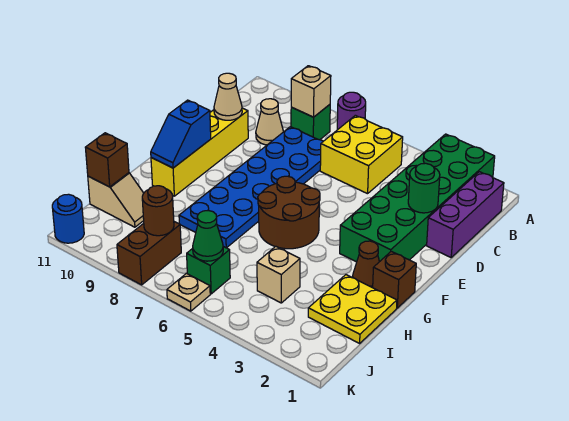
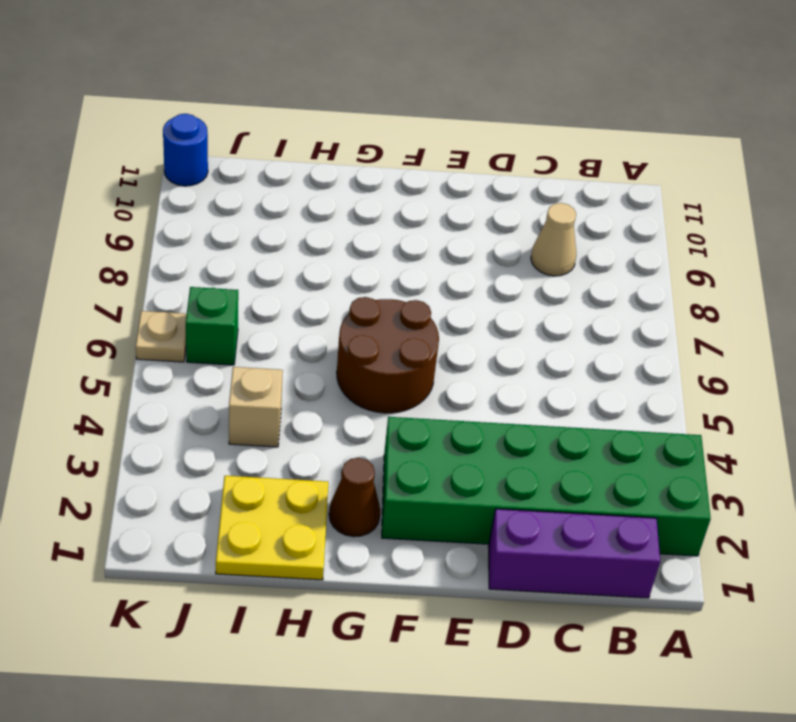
none -> purple round brick A7 level 1
none -> yellow brick B5:C6 level 1
none -> green brick B8 level 1

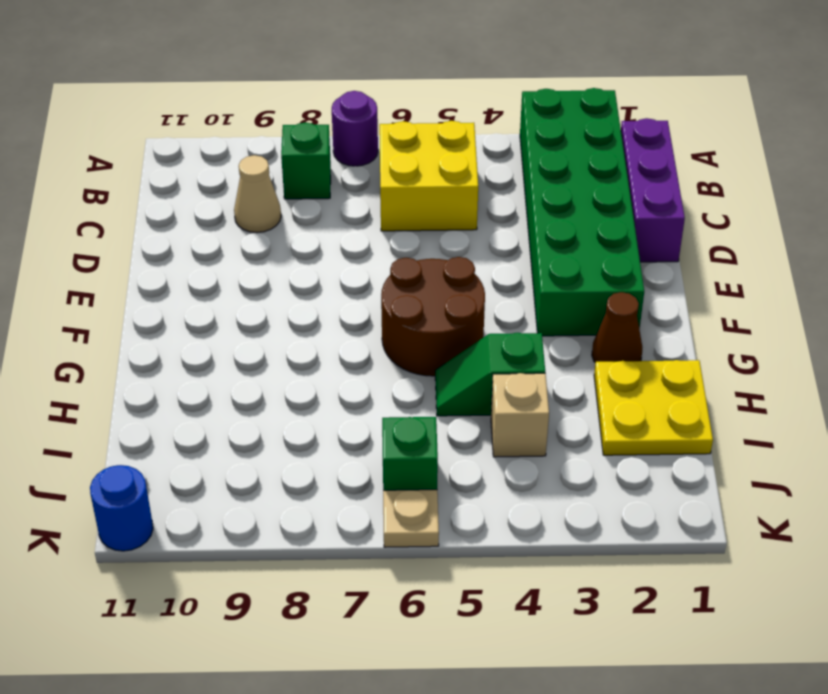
green slope H4:H5 level 1 top 4 -> none
none -> blue plate C7:H8 level 1
none -> yellow brick D10:G10 level 1
none -> brown brick G1 level 1

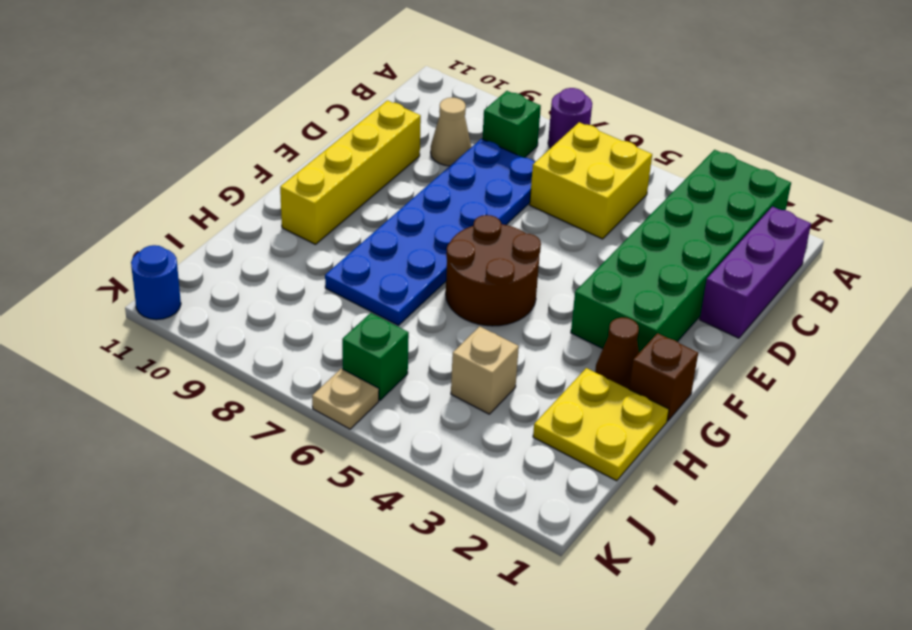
none -> tan slope I10:I11 level 1 top 11
none -> brown brick J8:K8 level 1
none -> tan brick B8 level 2

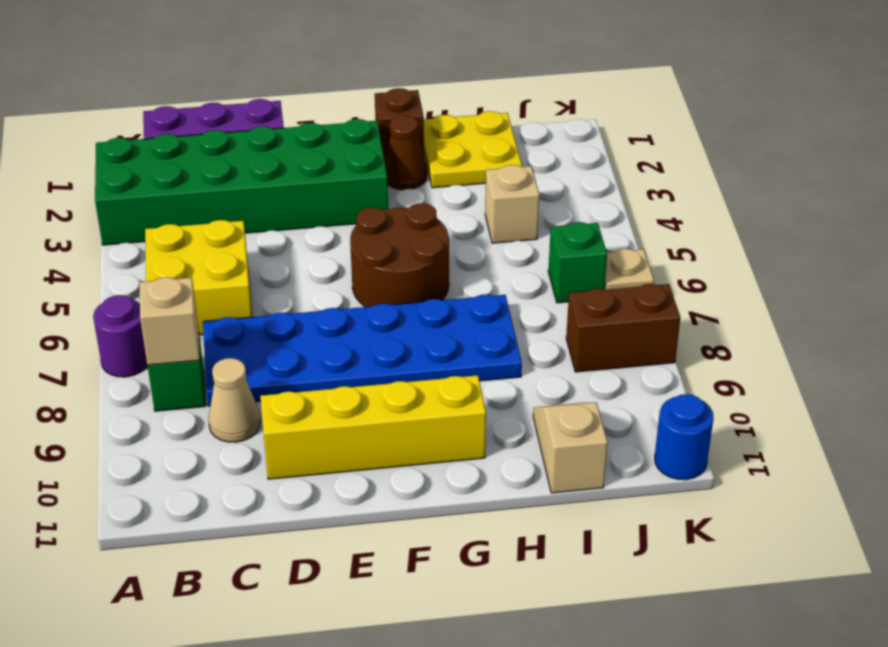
none -> green round brick D2 level 2
none -> tan cone D10 level 2
none -> blue slope F10:G10 level 2 top F

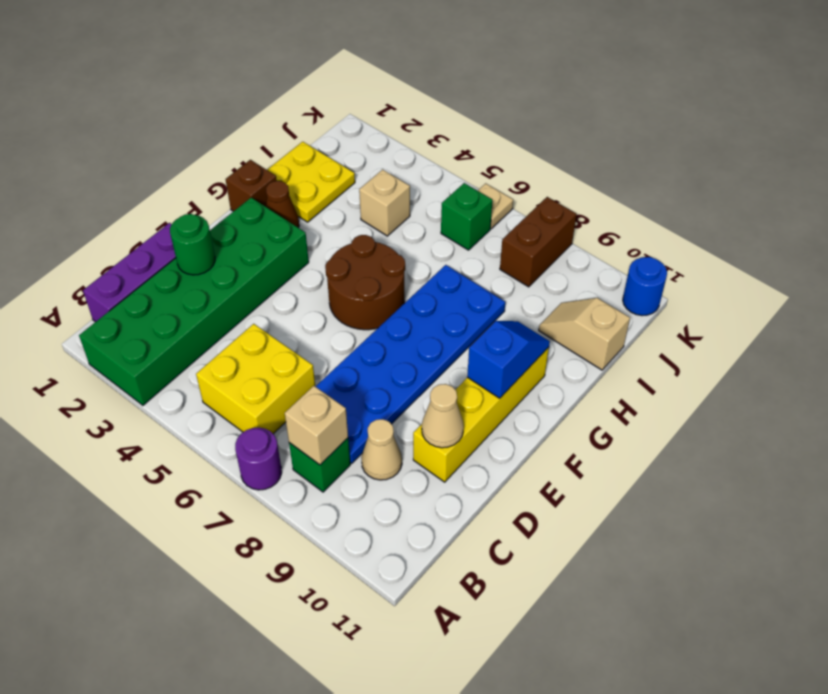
none -> brown brick I11 level 2
none -> green cone J6 level 2
none -> brown round brick J8 level 2

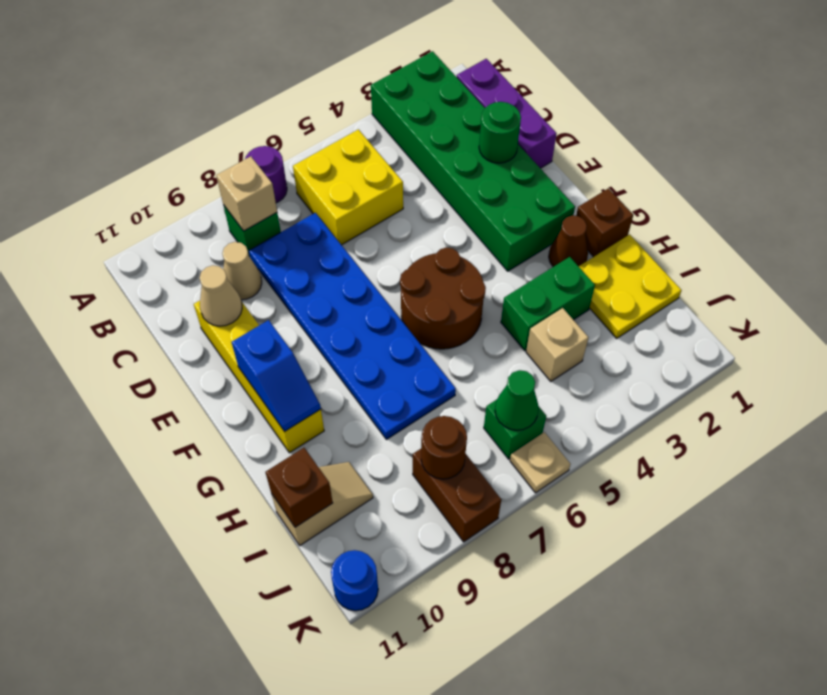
green brick H3:H4 level 1 -> none

